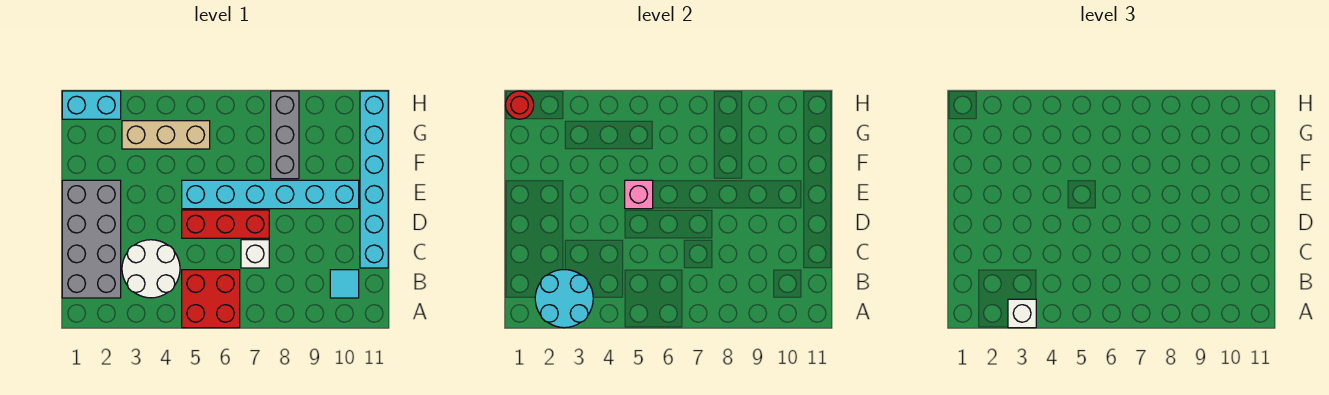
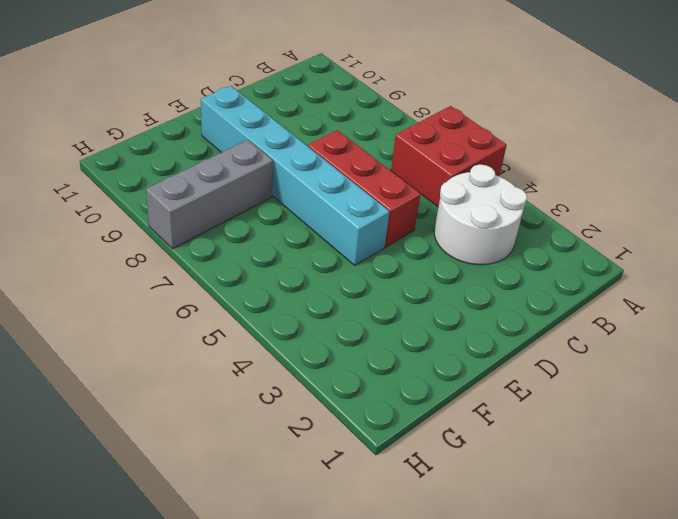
none -> grey brick B1:E2 level 1
none -> cyan tile B10 level 1
none -> white brick C7 level 1

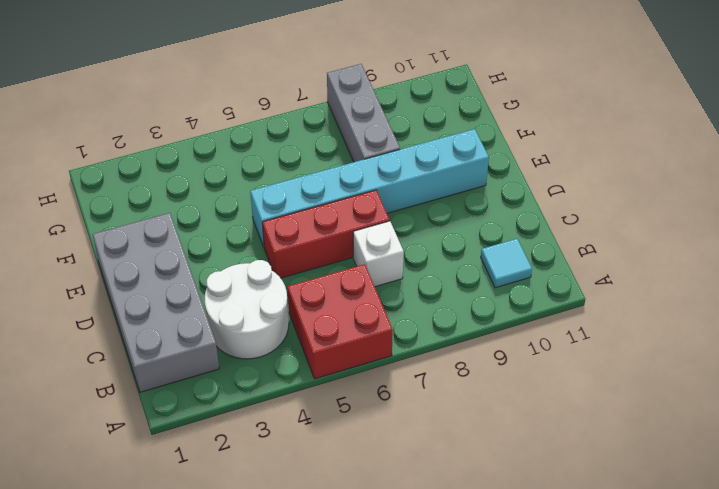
none -> cyan brick C11:H11 level 1
none -> tan brick G3:G5 level 1
none -> cyan brick H1:H2 level 1

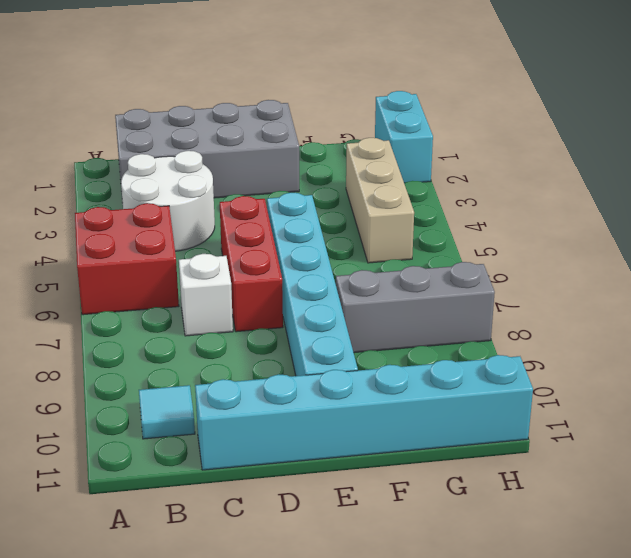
none -> cyan round brick A2:B3 level 2
none -> pink brick E5 level 2
none -> red round brick H1 level 2

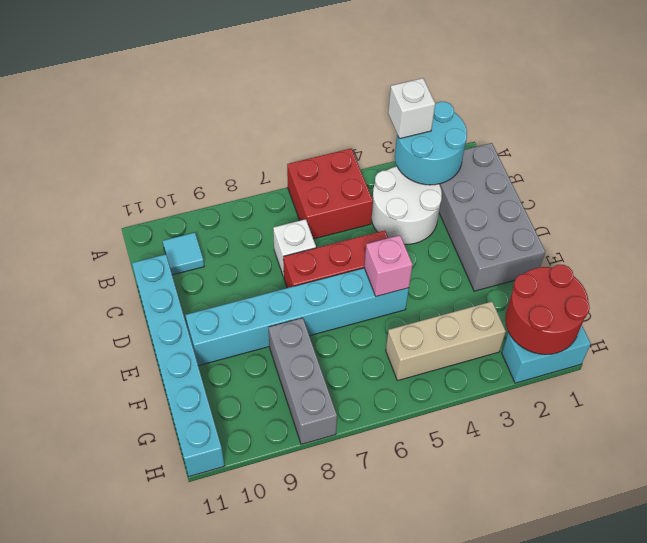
red round brick G1:H2 level 2 -> red round brick H1 level 2

